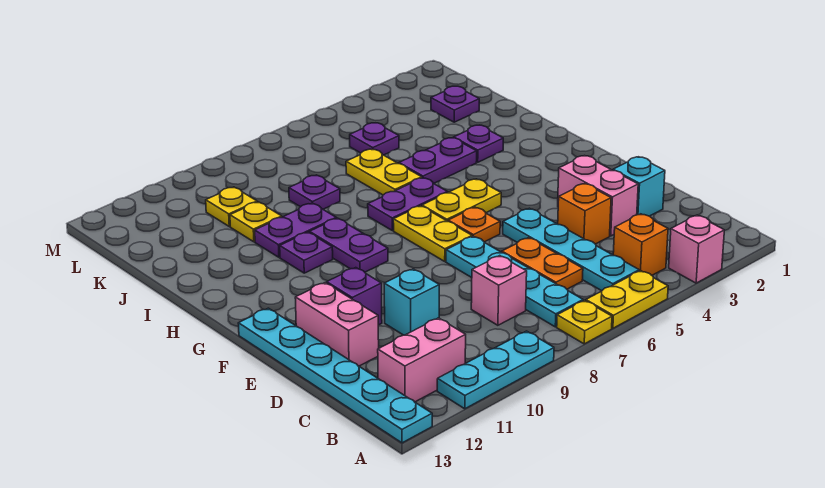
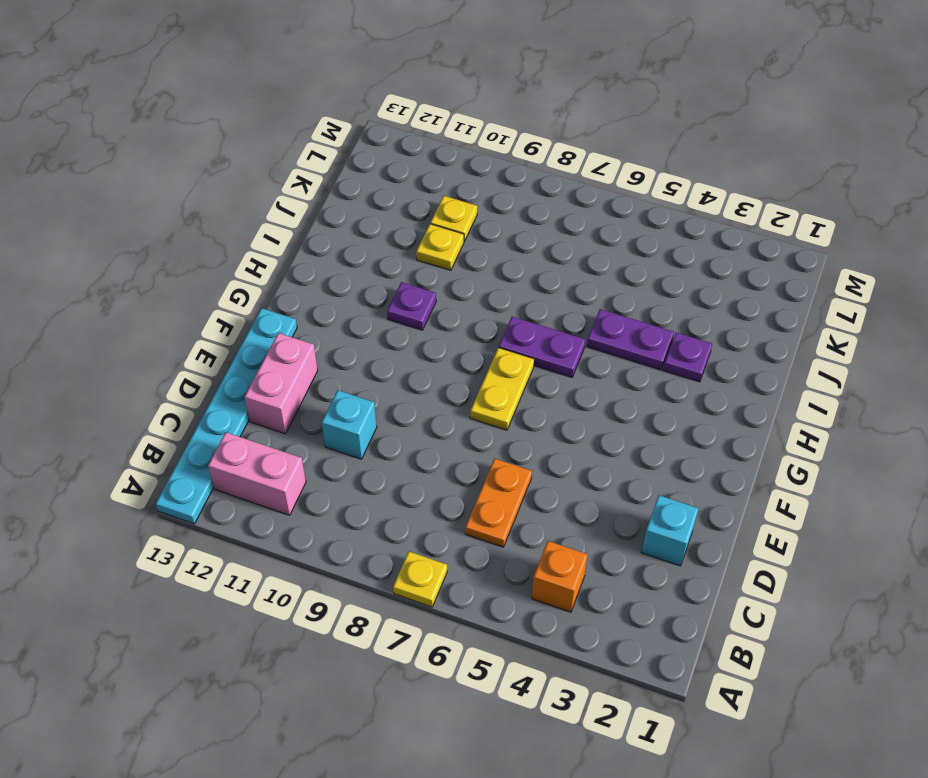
none -> pink brick A3 level 1
none -> yellow plate A5:A6 level 1
none -> cyan plate A9:A11 level 1
none -> cyan plate B5:E5 level 1

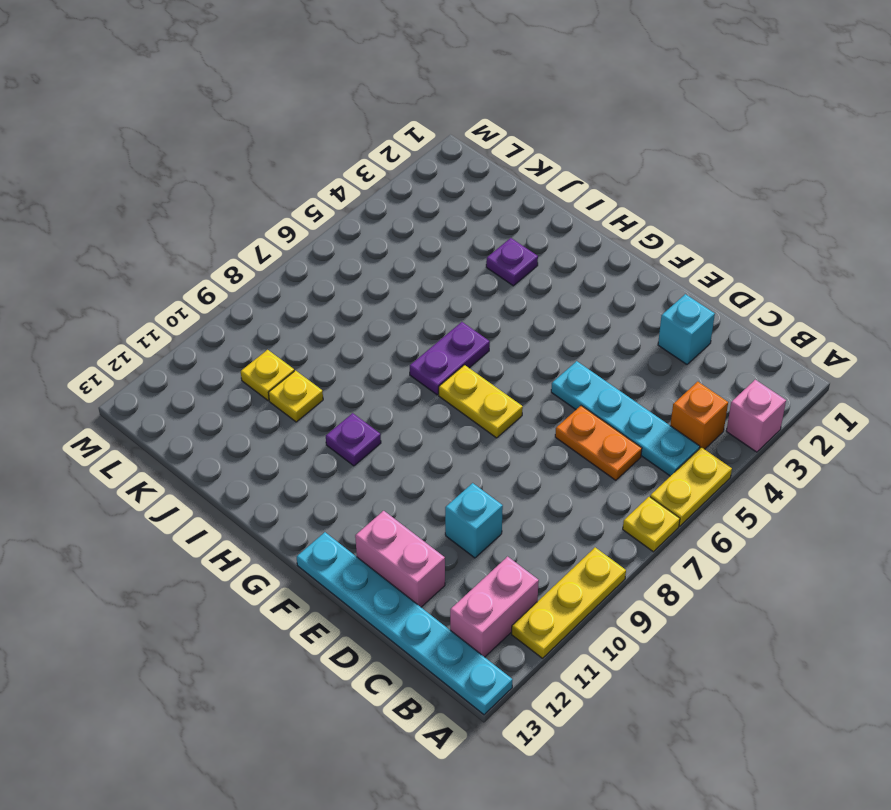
yellow plate A9:A11 level 1 -> cyan plate A9:A11 level 1
none -> cyan plate B7:E7 level 1
none -> pink brick C8 level 1
none -> pink brick D3:E3 level 1
none -> orange brick D4 level 1

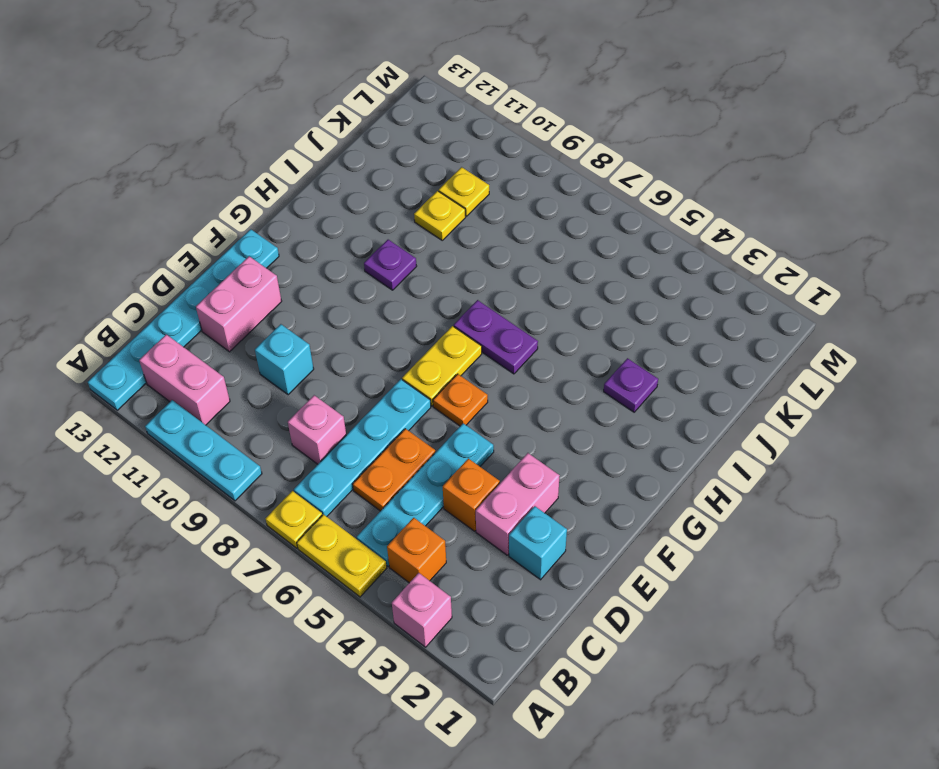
none -> purple brick E11 level 1
none -> yellow plate G5:G6 level 1
none -> purple plate G9:H9 level 1
none -> purple plate I4:I5 level 1

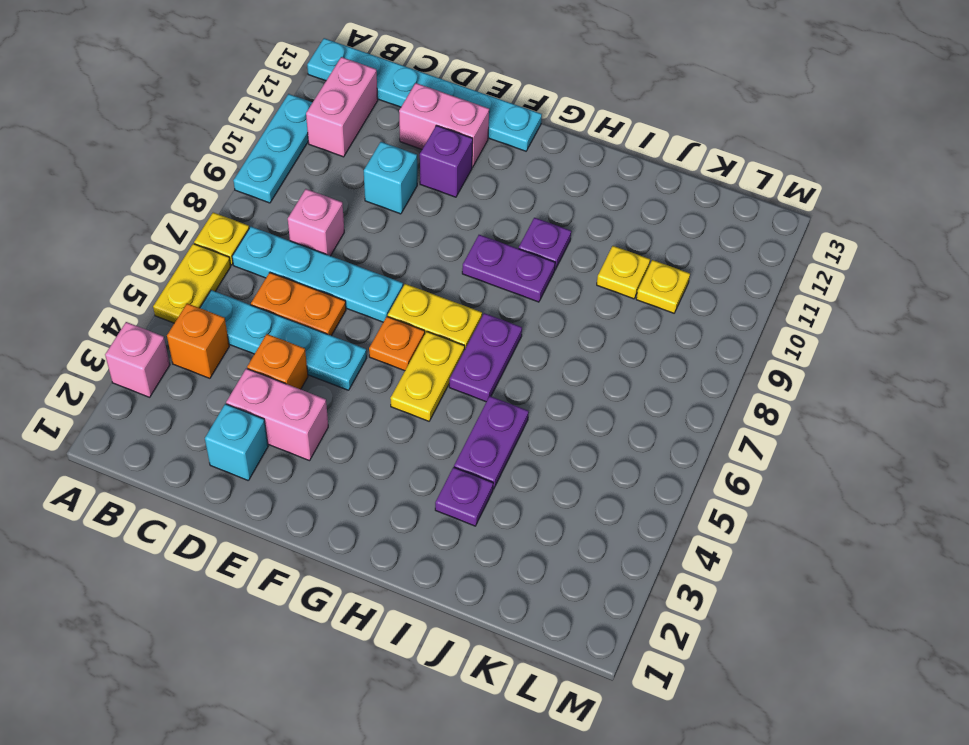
none -> yellow plate I6:J6 level 1
none -> purple plate I9:I10 level 1
none -> purple plate J8 level 1
none -> purple plate K2 level 1

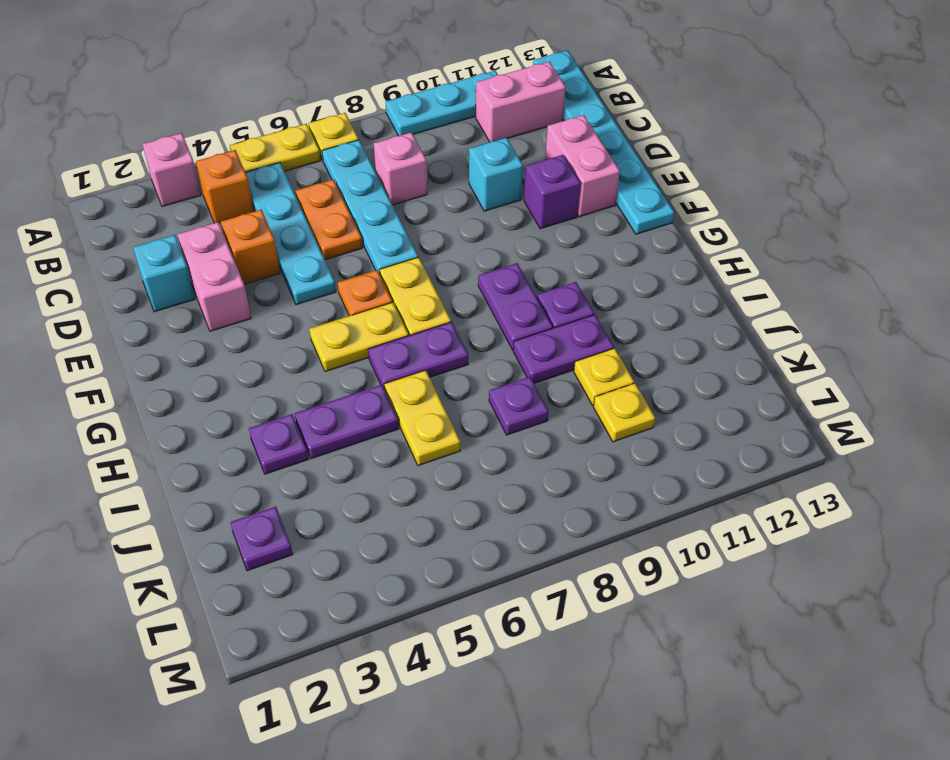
none -> purple plate K5 level 1

